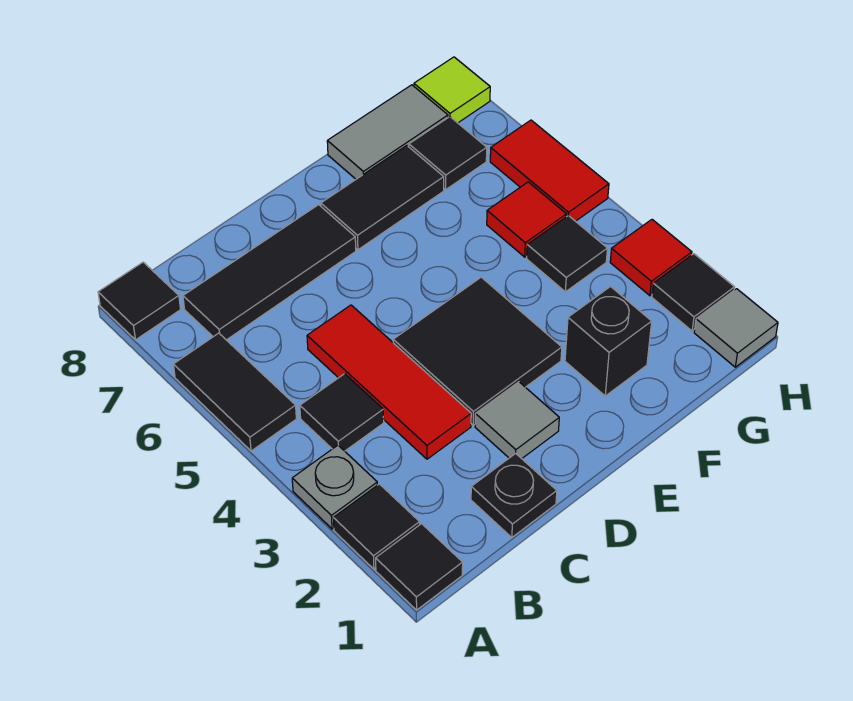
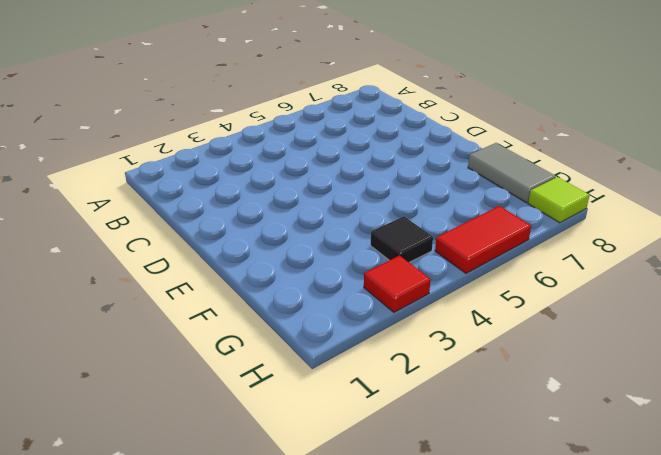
none -> black tile A1 level 1
none -> black tile A2 level 1
none -> grey plate A3 level 1

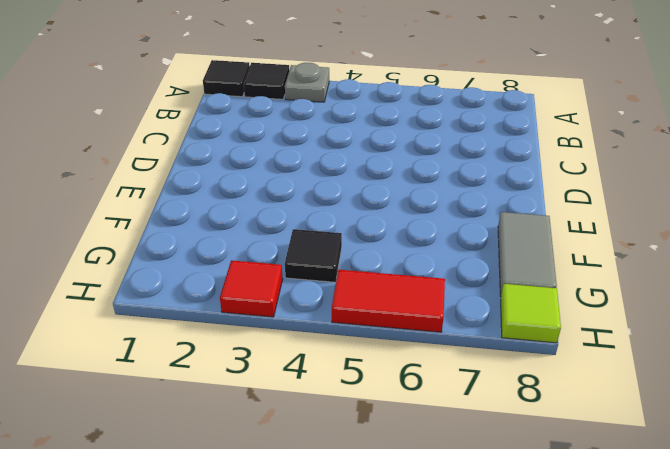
none -> black tile A5:A6 level 1
none -> black tile A8 level 1
none -> black tile B4 level 1

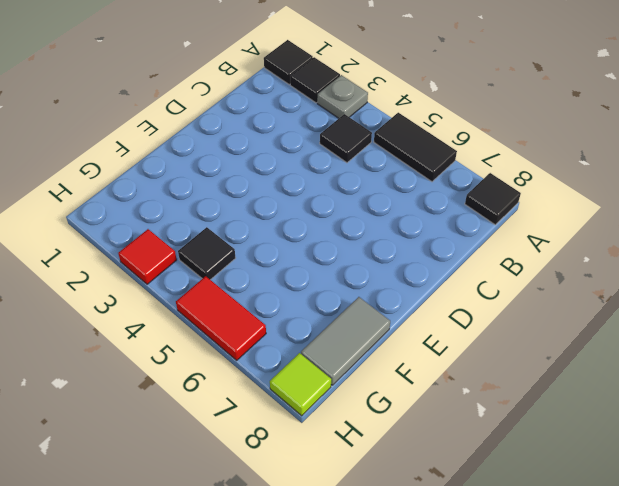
none -> black tile B7:D7 level 1
none -> black plate C1 level 1
none -> red tile C3:C5 level 1

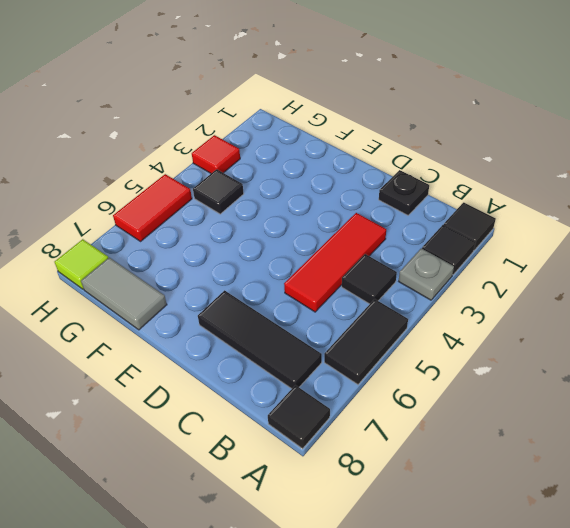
none -> grey tile D2 level 1
none -> black tile D3:E4 level 1
none -> black tile E7:F7 level 1

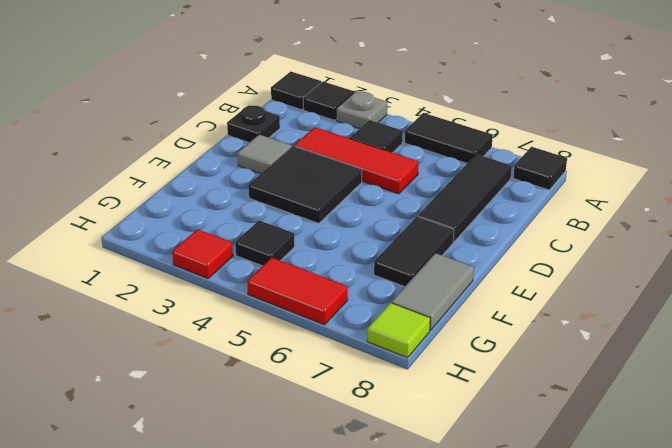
none -> black brick F2 level 1
none -> red tile G5 level 1
none -> black tile G7 level 1

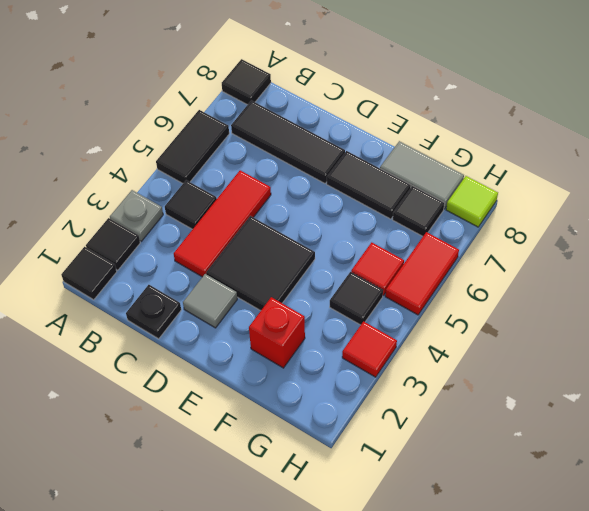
red brick F2 level 1 -> black brick F2 level 1
none -> grey tile H1 level 1
none -> black tile H2 level 1

